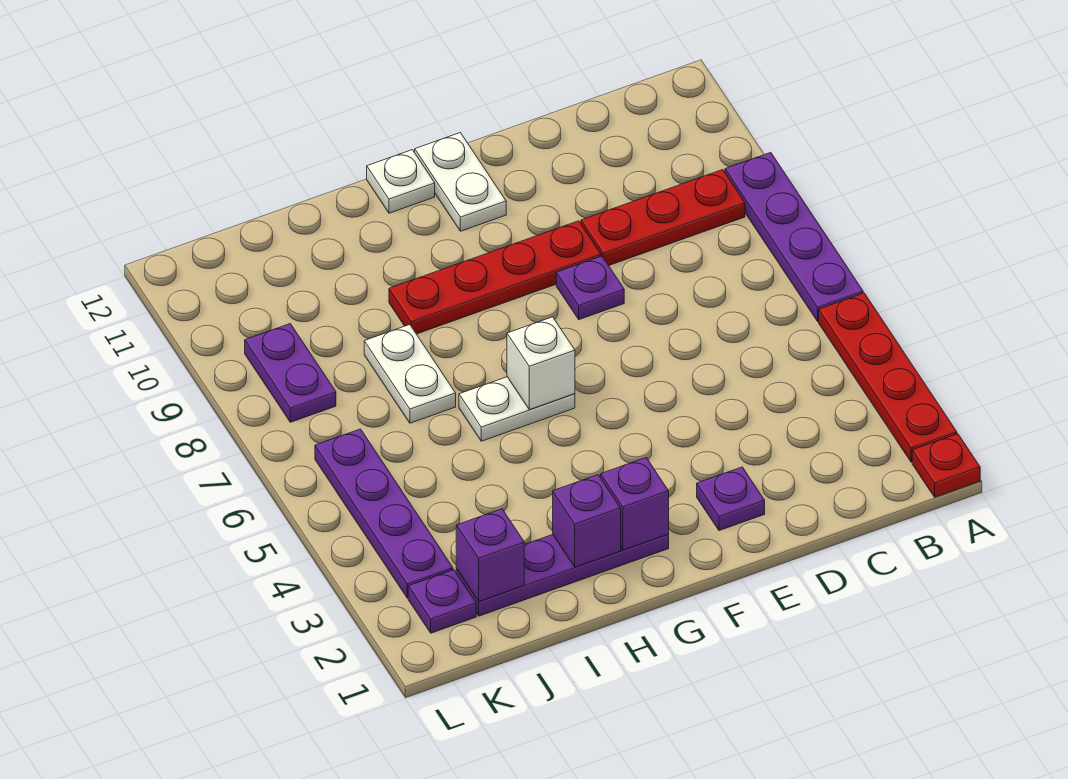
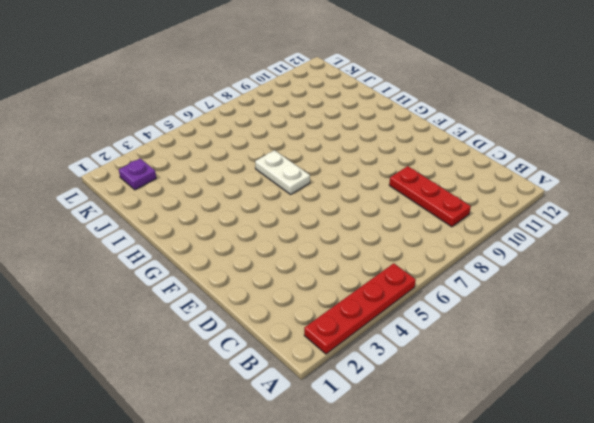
none -> red plate A1 level 1
none -> purple plate A6:A9 level 1
none -> purple plate E2 level 1

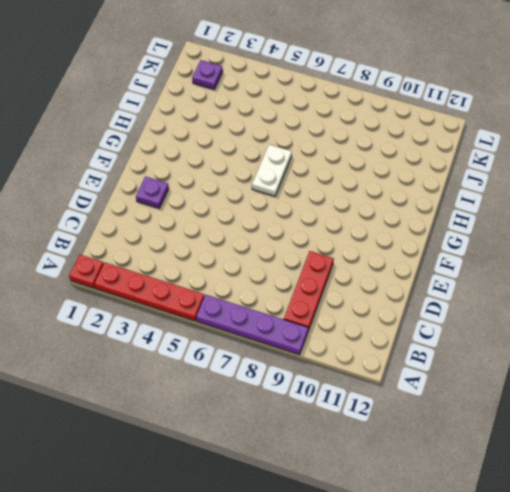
none -> purple plate E8 level 1
none -> red plate E9:H9 level 1
none -> white plate F11:F12 level 1

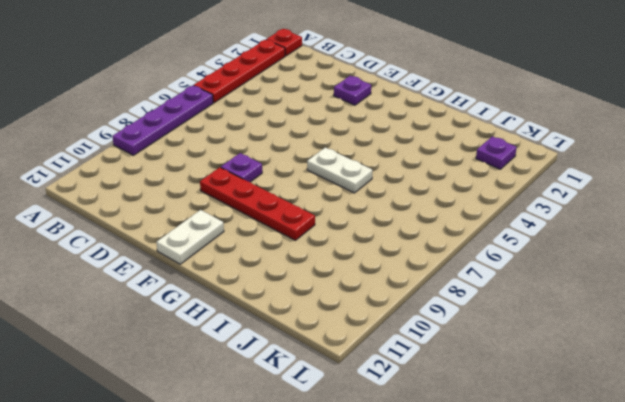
none -> red plate B9:D9 level 1
none -> purple plate G2:J2 level 1
none -> white plate G12 level 1

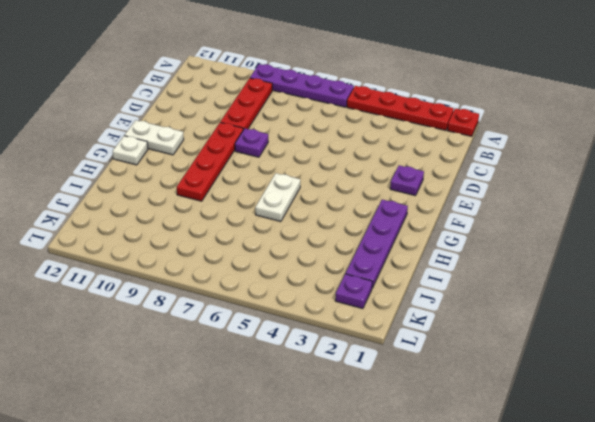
none -> white plate I7:I8 level 1
none -> purple plate K3:K6 level 1
none -> purple plate K8:K9 level 1

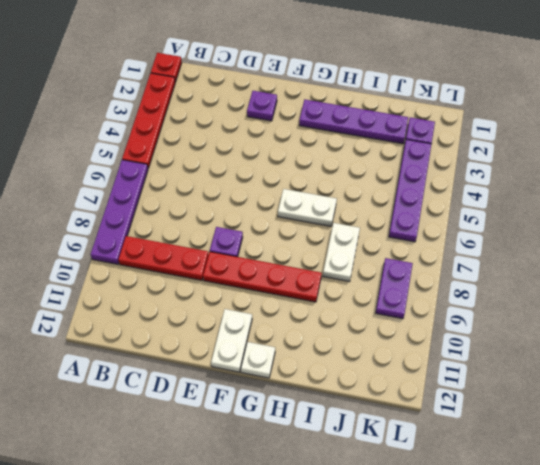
none -> purple brick G2 level 2
none -> white brick G6 level 2
none -> purple brick H2 level 2

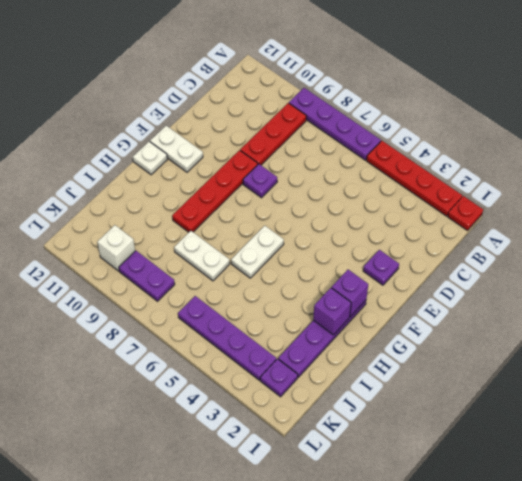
white brick K10 level 1 -> white brick G6 level 2
none -> purple brick J2 level 2

